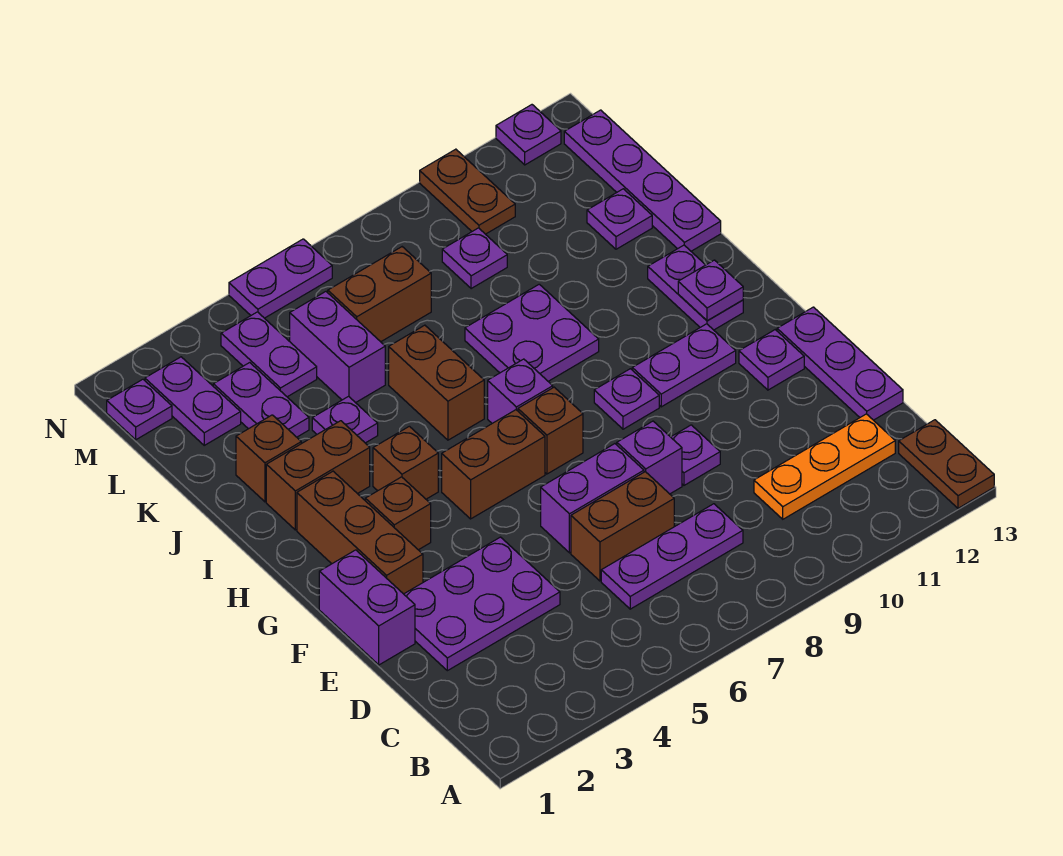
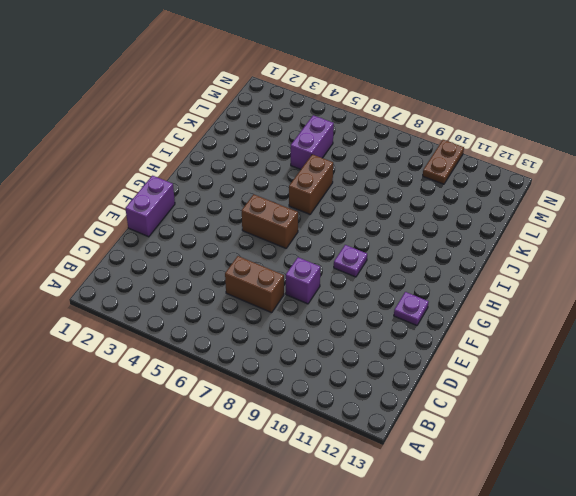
none -> brown plate A13:B13 level 1
none -> purple plate C6:C8 level 1
none -> orange plate C10:C12 level 1
none -> purple plate D2:E4 level 1

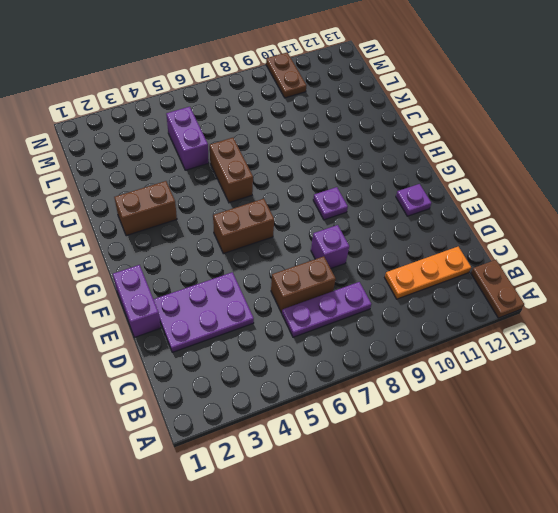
none -> purple plate D13:F13 level 1
none -> purple brick E6:E7 level 1
none -> purple plate E9 level 1
none -> brown brick F2:H2 level 1

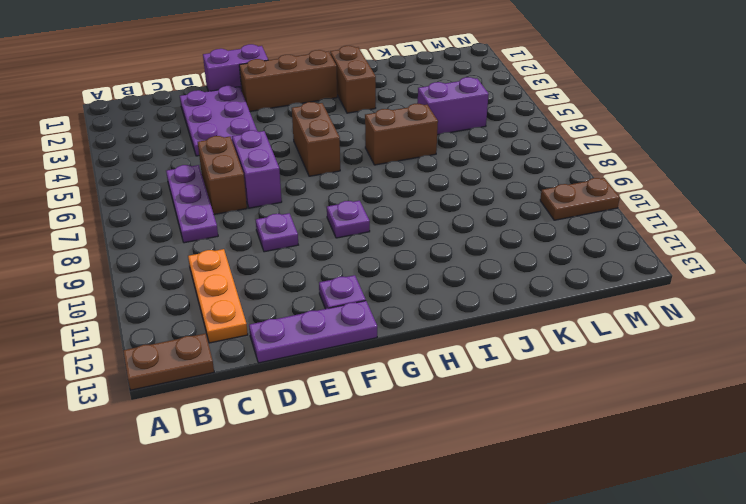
none -> purple brick E8 level 1
none -> brown brick G3 level 1
none -> brown brick G7 level 1
none -> purple plate G10:G11 level 1

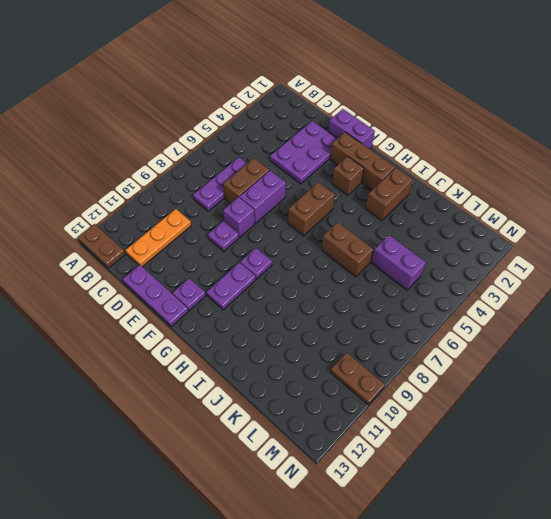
none -> brown brick G7 level 1
none -> brown brick H4 level 1
none -> purple brick H7 level 1
none -> purple plate H12:I12 level 1

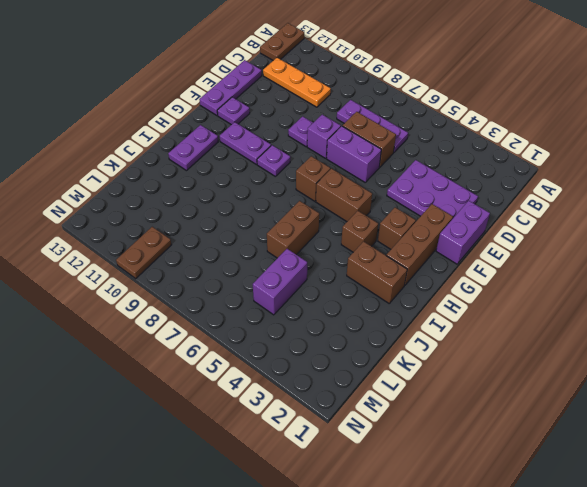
none -> purple brick H7 level 1
none -> purple plate I8:J9 level 1
none -> brown brick J2 level 1
none -> purple plate J4 level 1

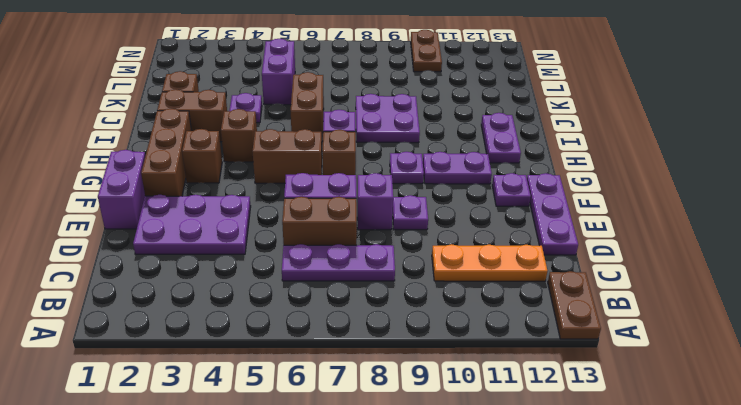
none -> purple plate J13:M13 level 1
none -> purple plate K3:L3 level 1
none -> purple plate K12 level 1
none -> purple plate L2:M2 level 1

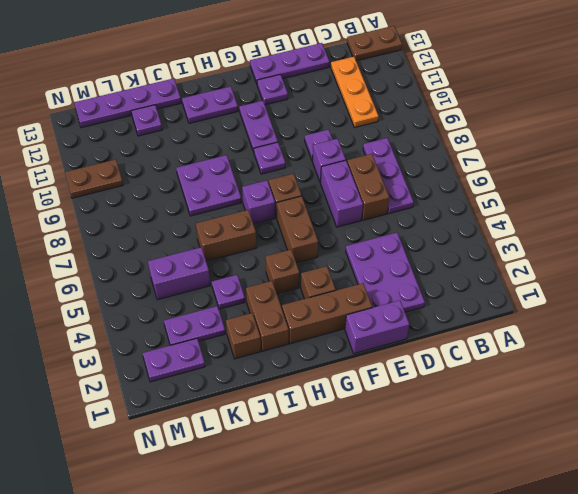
none -> purple plate L4:M4 level 1
none -> brown brick L6:L7 level 1
none -> purple plate L9 level 1
none -> purple plate M1 level 1

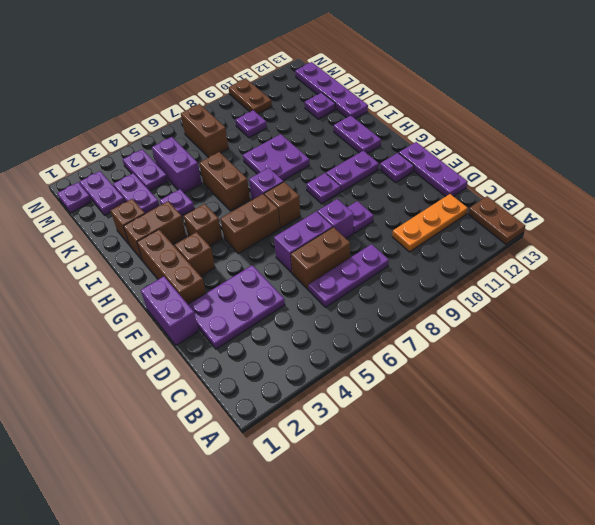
brown brick L7:M7 level 1 -> brown brick L6:L7 level 1
none -> purple plate N5:N6 level 1
none -> purple plate N12 level 1
none -> purple plate H12 level 2

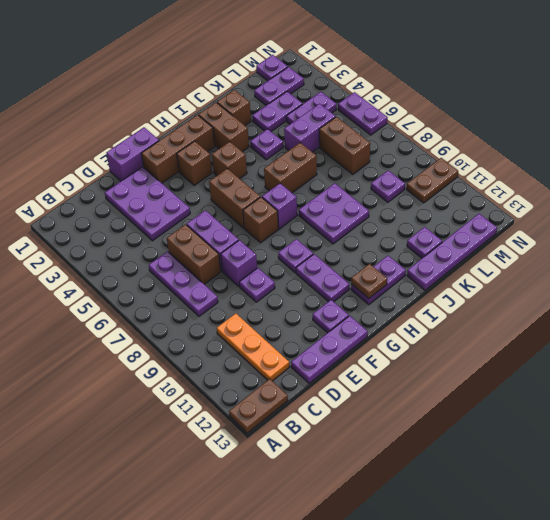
brown plate H12 level 2 -> purple plate H12 level 2
none -> purple plate N12 level 1

